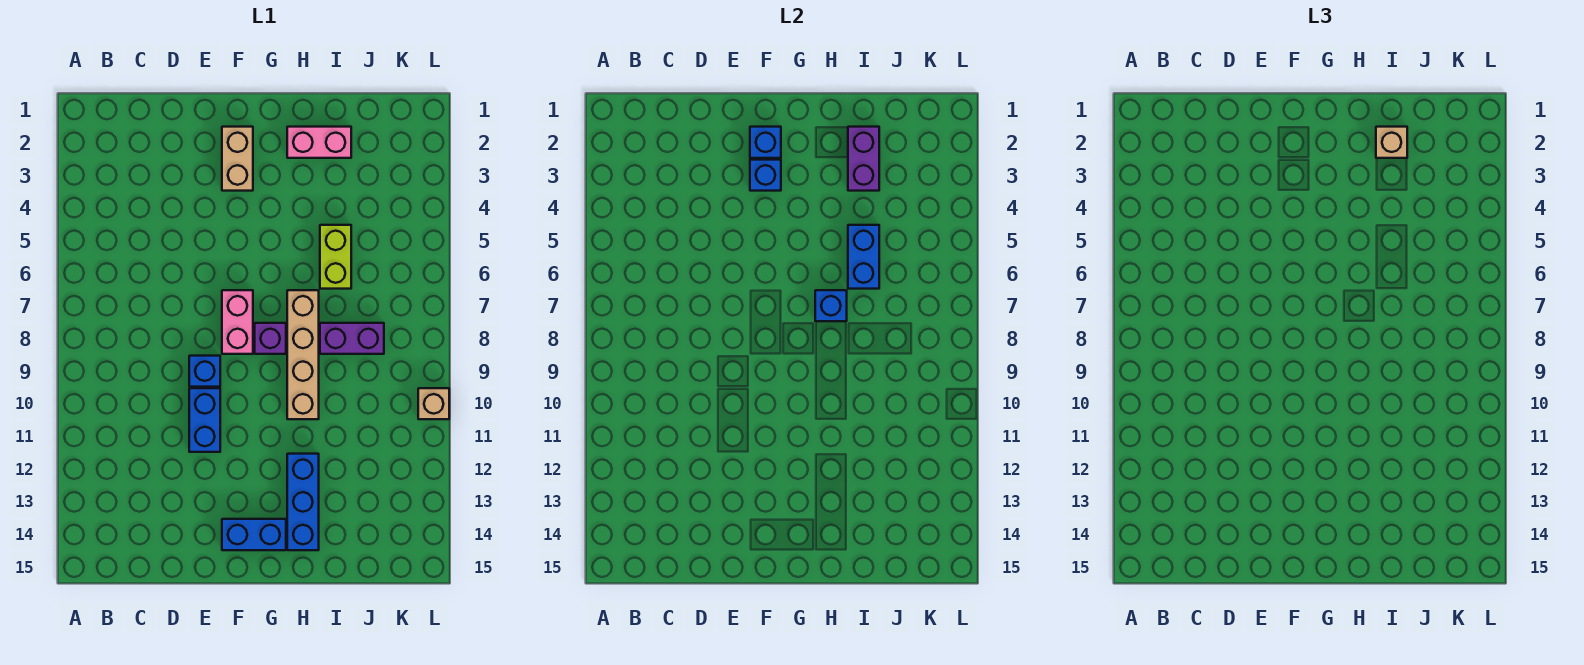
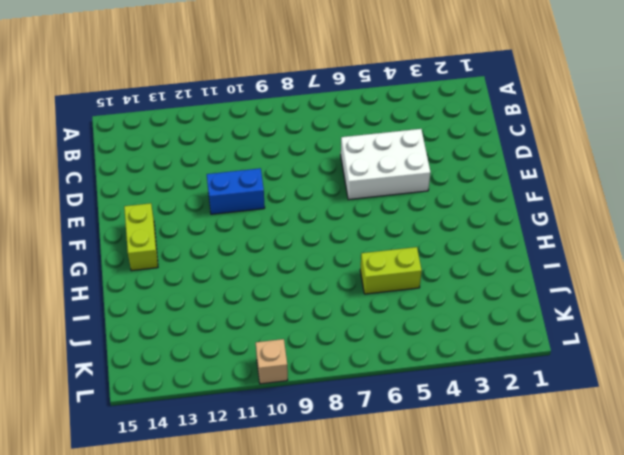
white brick D4:E6 level 1 -> none
lime brick F14:G14 level 1 -> blue brick F14:G14 level 1
none -> blue brick E9 level 1
none -> tan brick F2:F3 level 1
none -> pink brick F7:F8 level 1

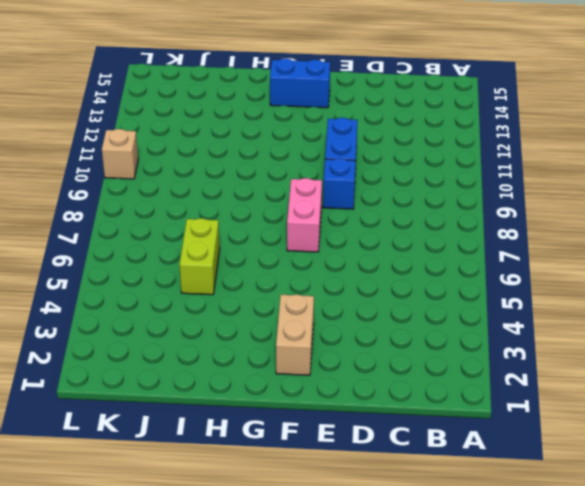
none -> purple brick G8 level 1
none -> pink brick H2:I2 level 1
none -> tan brick H7:H10 level 1

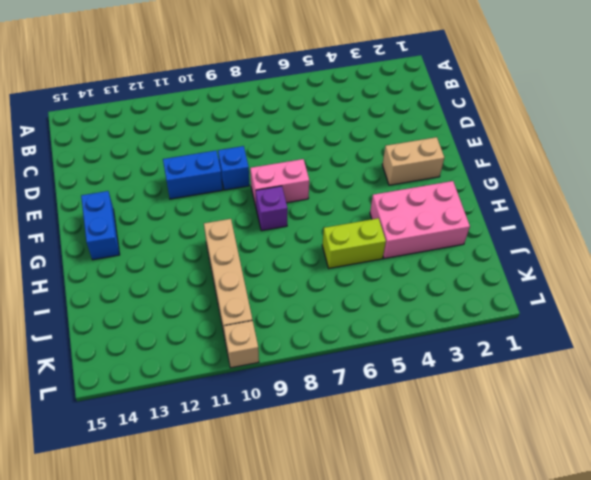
pink brick H2:I4 level 1 -> pink brick H2:I2 level 1
tan brick H10:K10 level 1 -> tan brick H7:H10 level 1
none -> blue brick H12:H14 level 1
none -> purple brick I8:J8 level 1
none -> blue brick F2 level 2

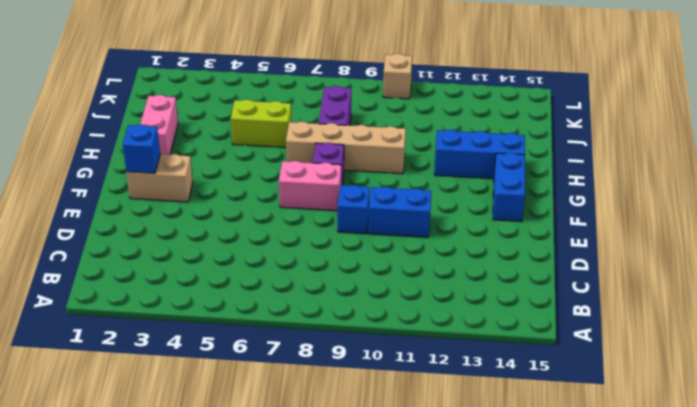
none -> blue brick F3 level 2
none -> blue brick H7 level 2
none -> purple brick I2:I3 level 2

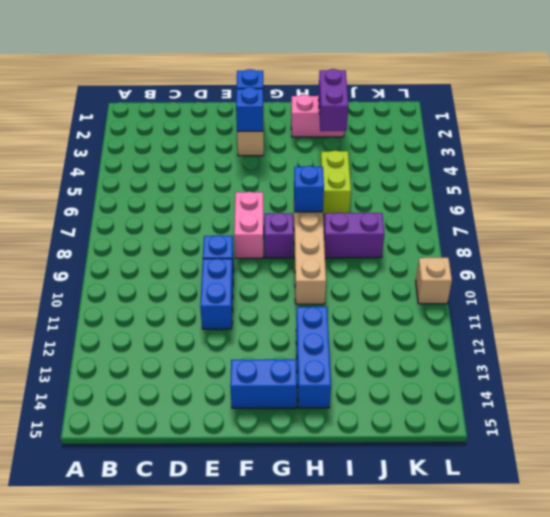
none -> blue brick I5:I6 level 2
none -> tan brick I2 level 3

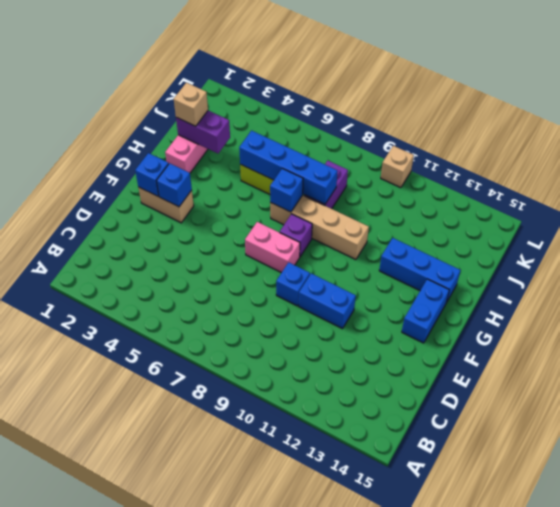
blue brick I5:I8 level 2 -> blue brick I5:I6 level 2

